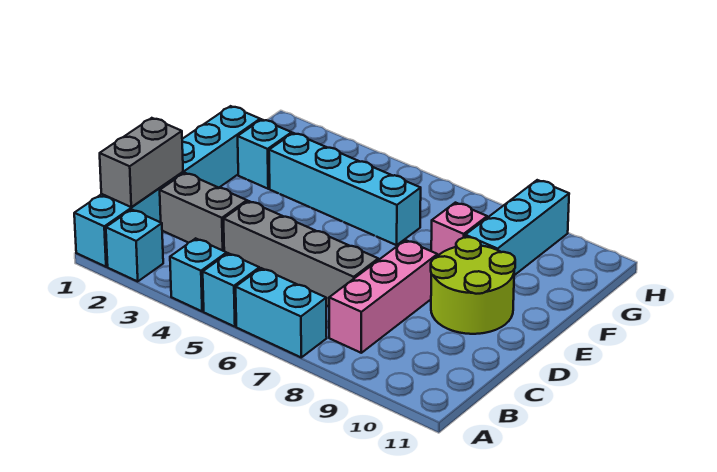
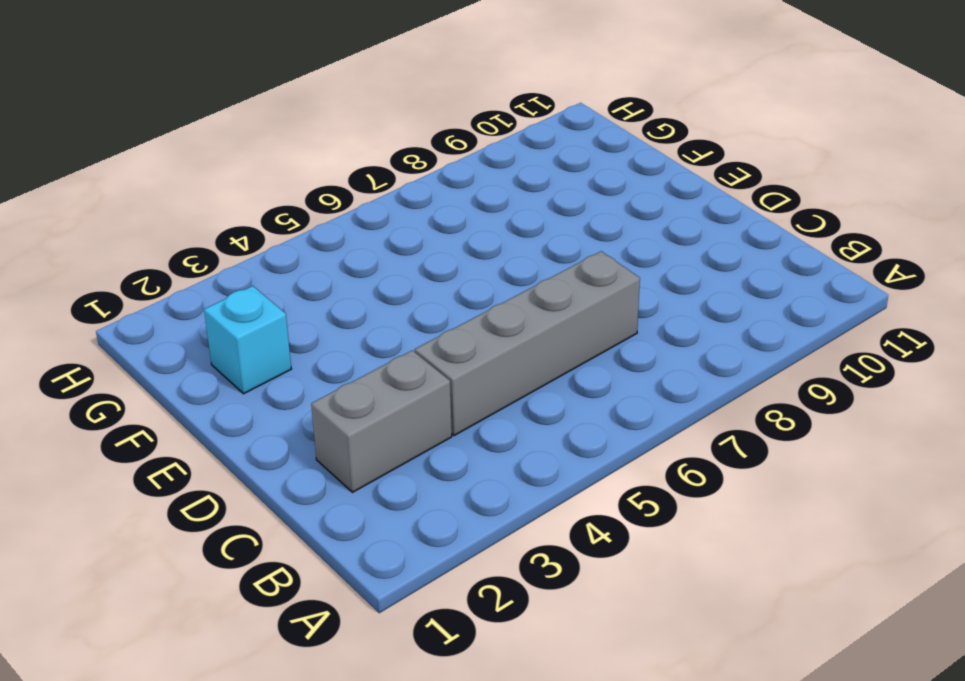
none -> cyan brick A1:F1 level 1
none -> cyan brick A2 level 1
none -> cyan brick A4 level 1

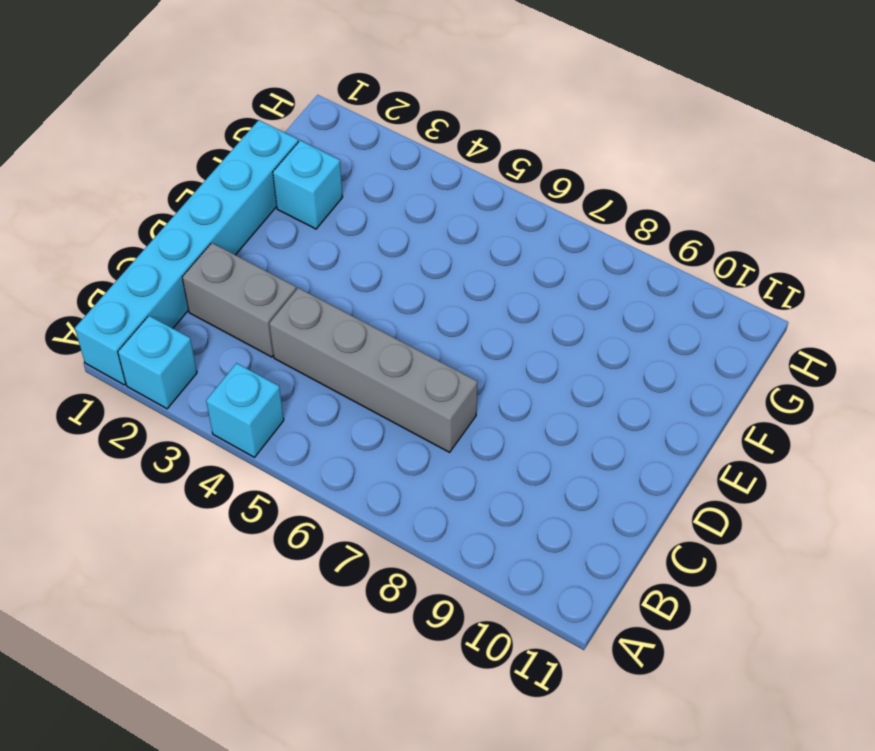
none -> cyan brick A5 level 1
none -> cyan brick A6:A7 level 1
none -> pink brick B8:D8 level 1

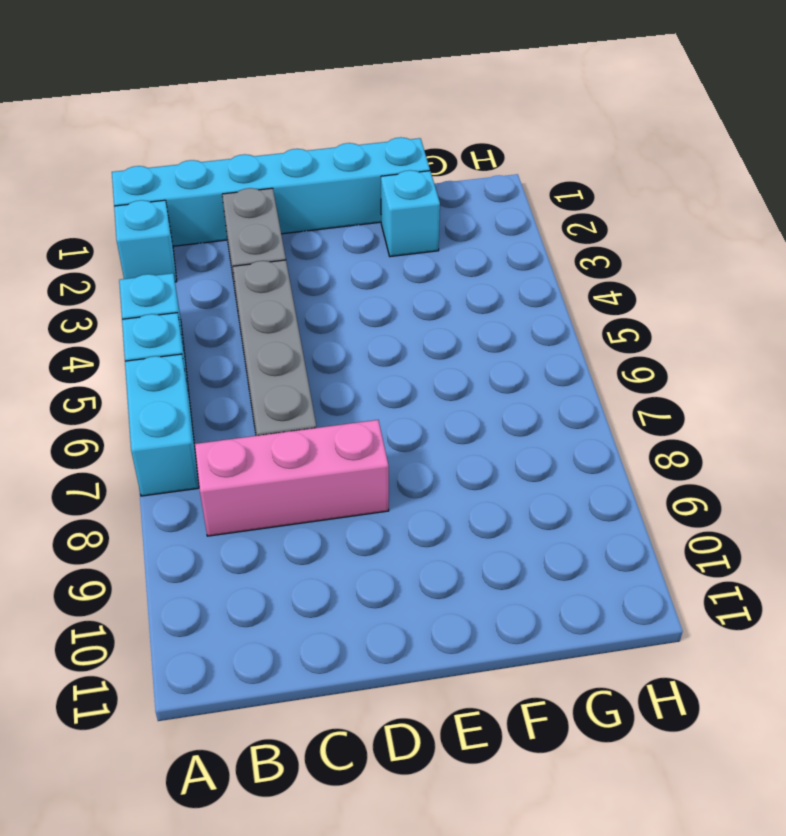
none -> lime round brick D9:E10 level 1
none -> cyan brick F3:F6 level 1
none -> pink brick F8 level 1

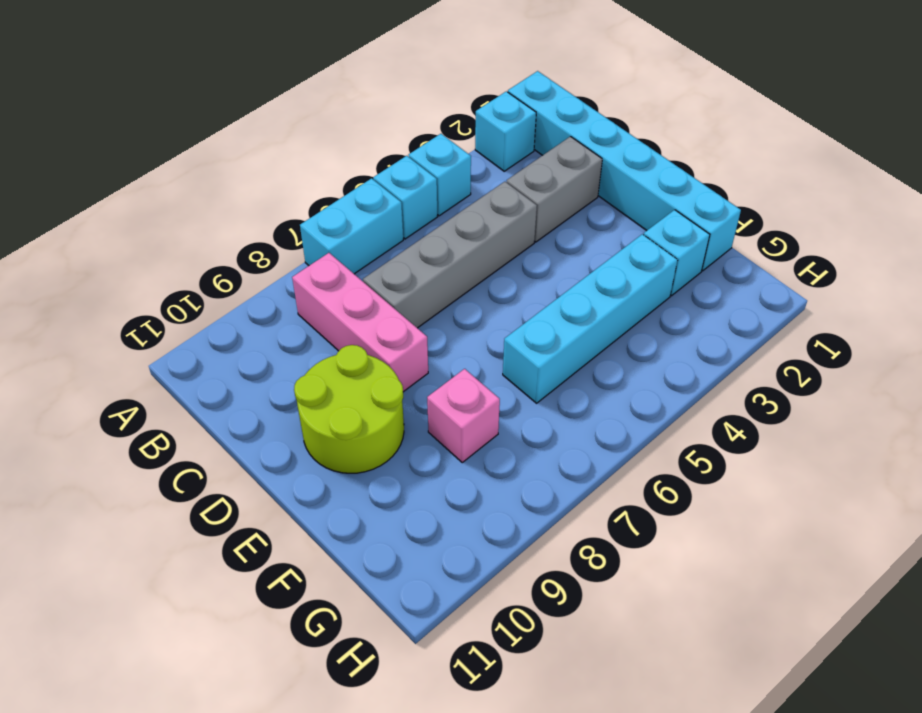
none -> cyan brick F9:H9 level 1
none -> grey brick B1:C1 level 2

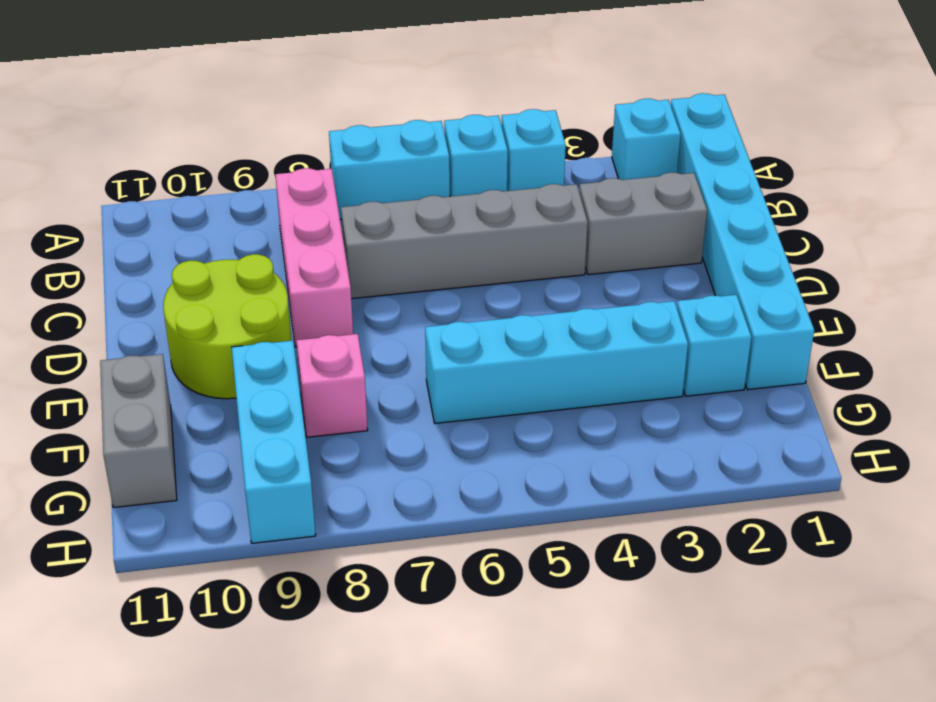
grey brick F11:G11 level 1 -> grey brick B1:C1 level 2

